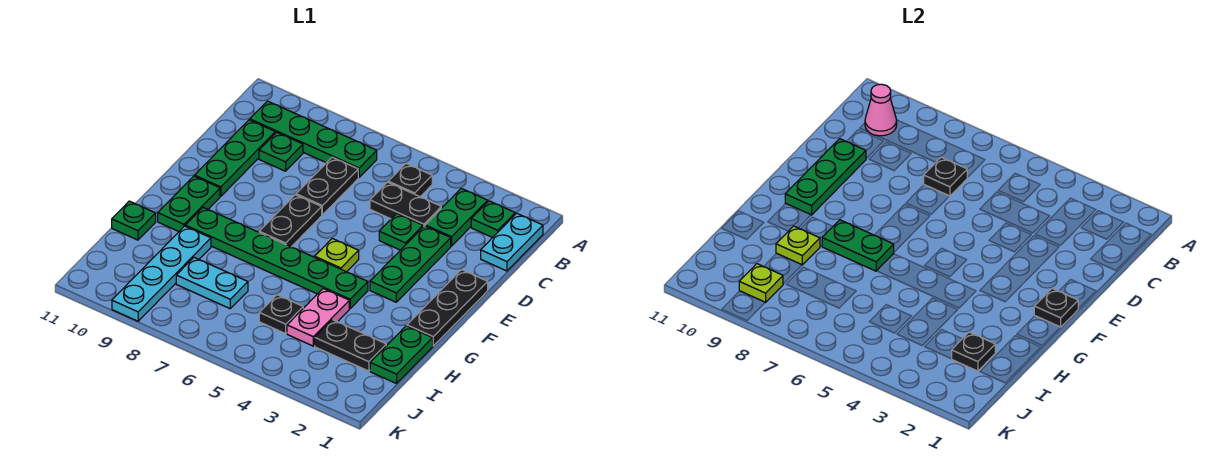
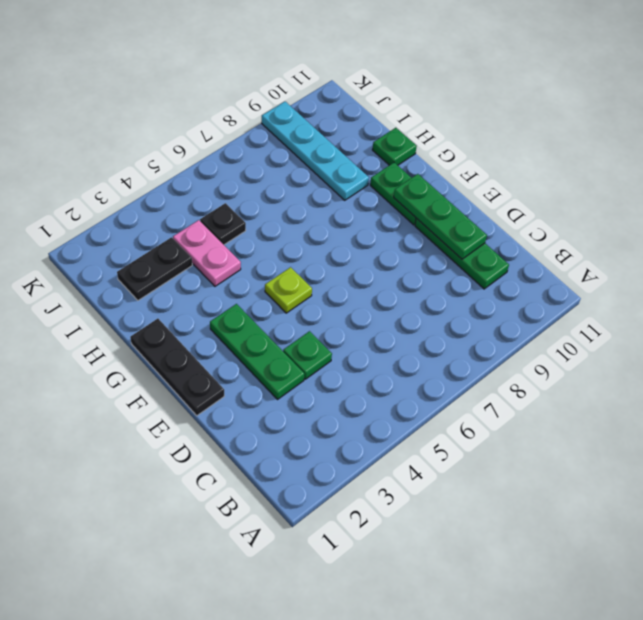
none -> cyan plate B1:C1 level 1
none -> green plate B2 level 1
none -> green plate B3:C3 level 1
none -> black plate B5 level 1

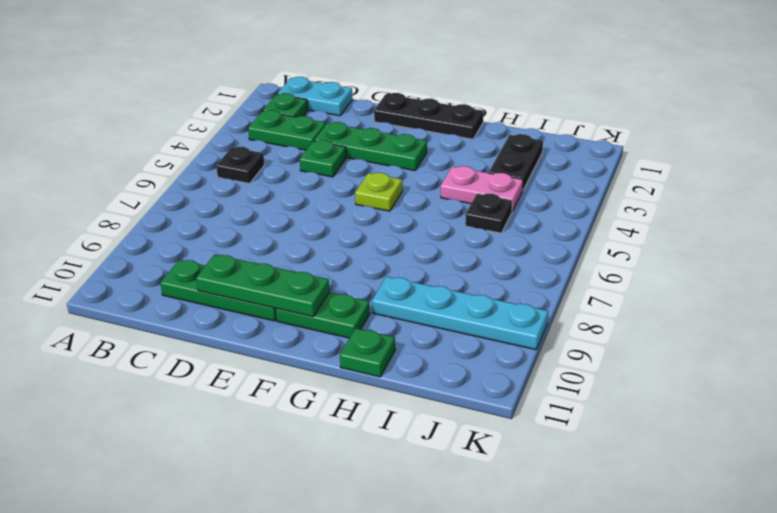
none -> green plate B7:B10 level 1
none -> black plate C4:C5 level 1
none -> black plate C7:D7 level 1
none -> green plate C9 level 1

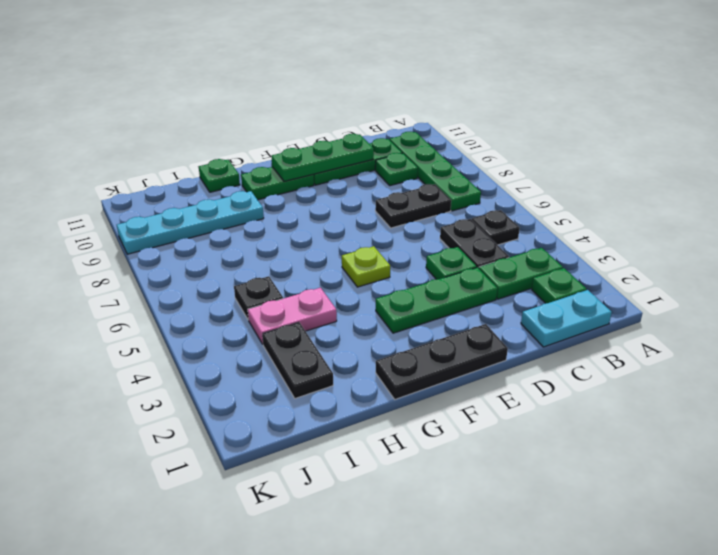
none -> black plate E7:F7 level 1
none -> green plate G4:G9 level 1
none -> green plate H1:I1 level 1
none -> cyan plate I7:I8 level 1

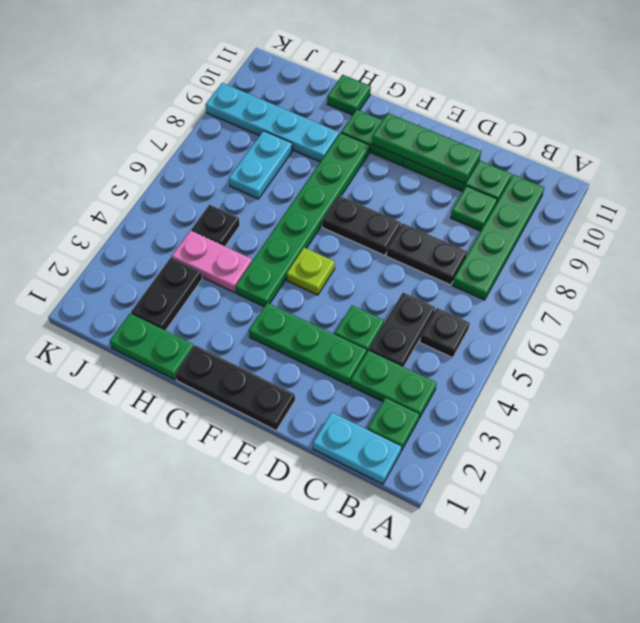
none -> pink cone B10 level 2
none -> black plate C7 level 2
none -> black plate F1 level 2
none -> green plate G7:G8 level 2

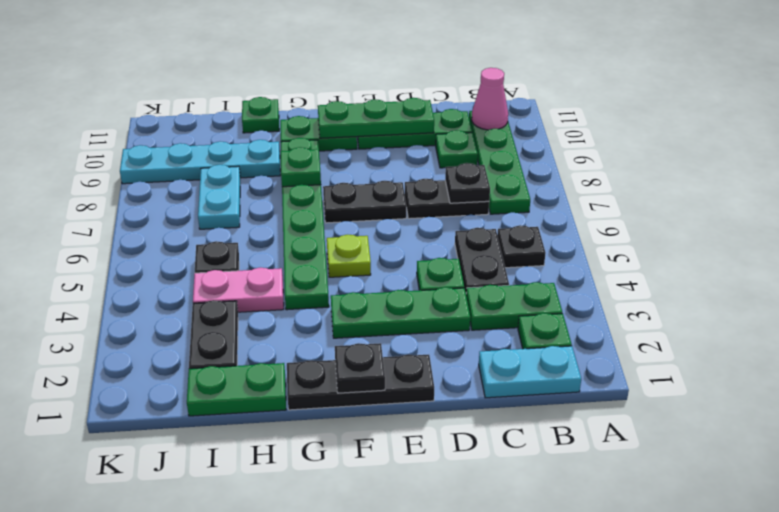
green plate G8 level 2 -> green plate G7:G8 level 2
none -> lime plate H9 level 2
none -> black plate I2 level 2
none -> lime plate J9 level 2

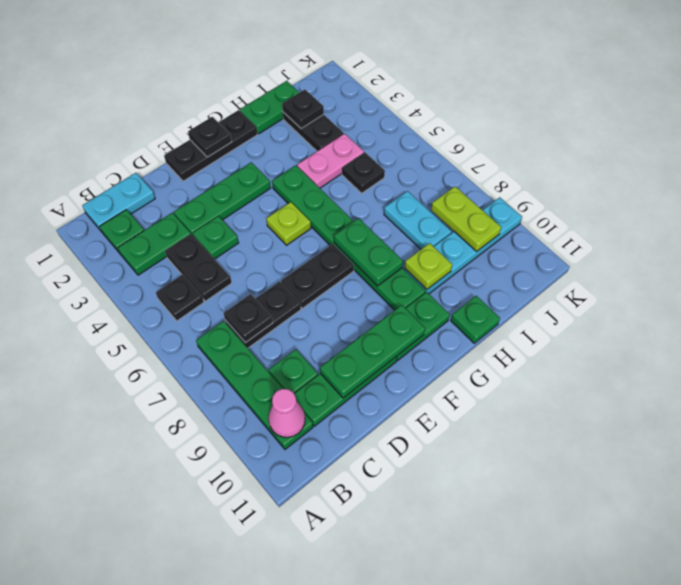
lime plate J8:J9 level 2 -> lime plate J9 level 2

